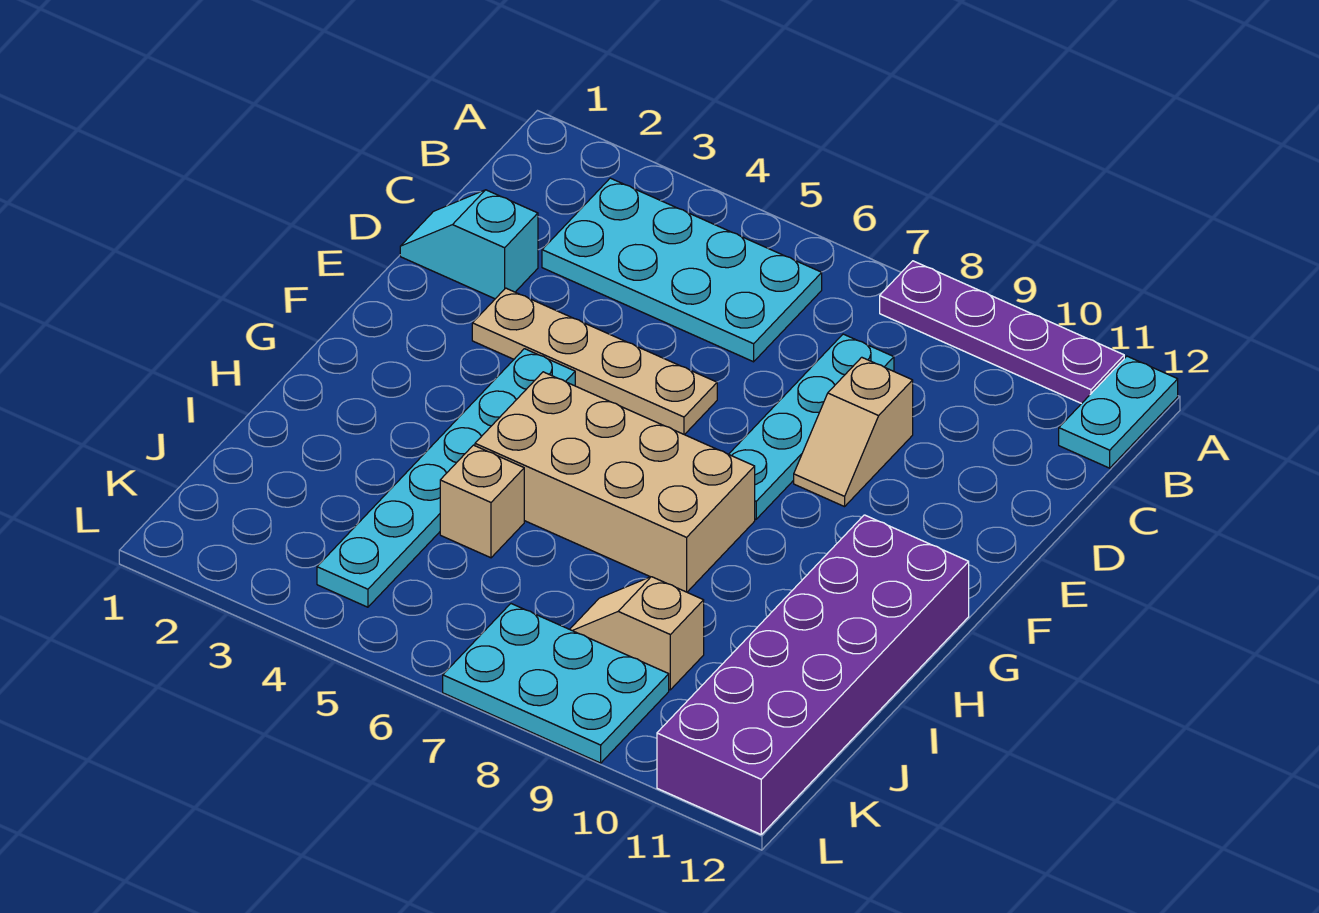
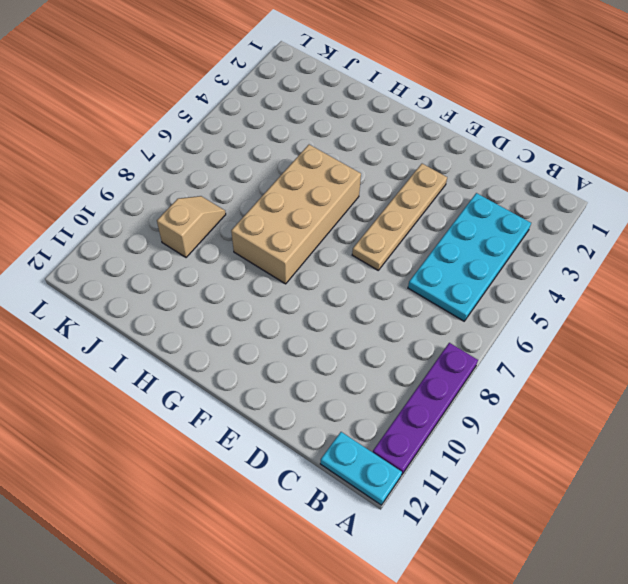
none -> cyan plate C8:F8 level 1
none -> cyan slope D1:D2 level 1 top 2
none -> tan slope D9:E9 level 1 top D

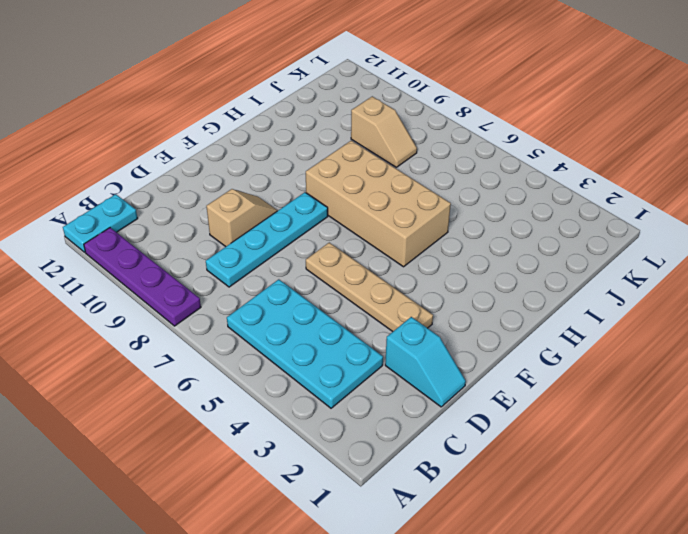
none -> cyan plate F4:K4 level 1
none -> purple brick G11:L12 level 1
none -> tan brick I5 level 1

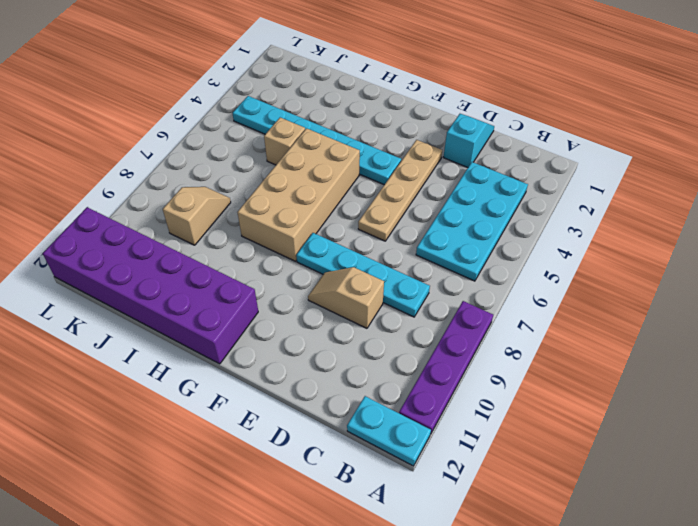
none -> cyan plate K7:L9 level 1

